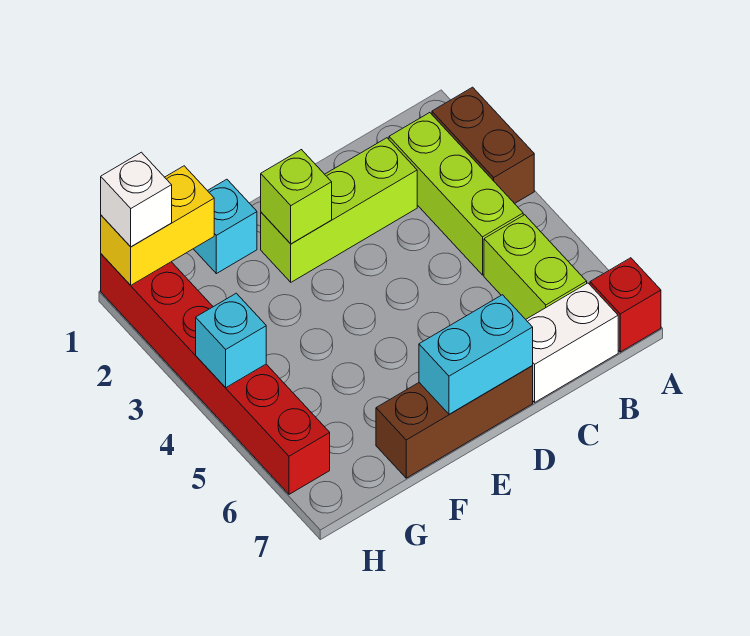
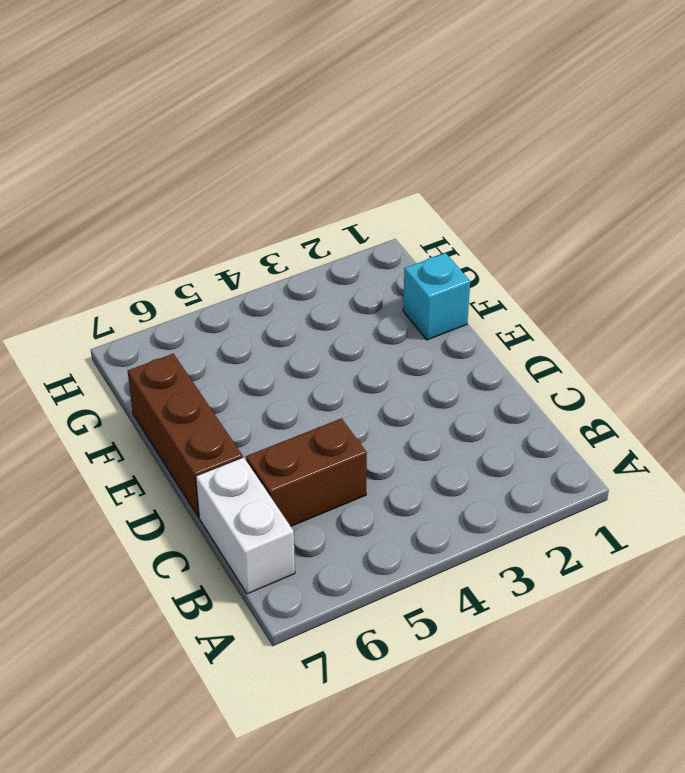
brown brick C5:C6 level 1 -> brown brick A2:A3 level 1
none -> red brick A7 level 1
none -> lime brick B2:B4 level 1
none -> lime brick B5:B6 level 1

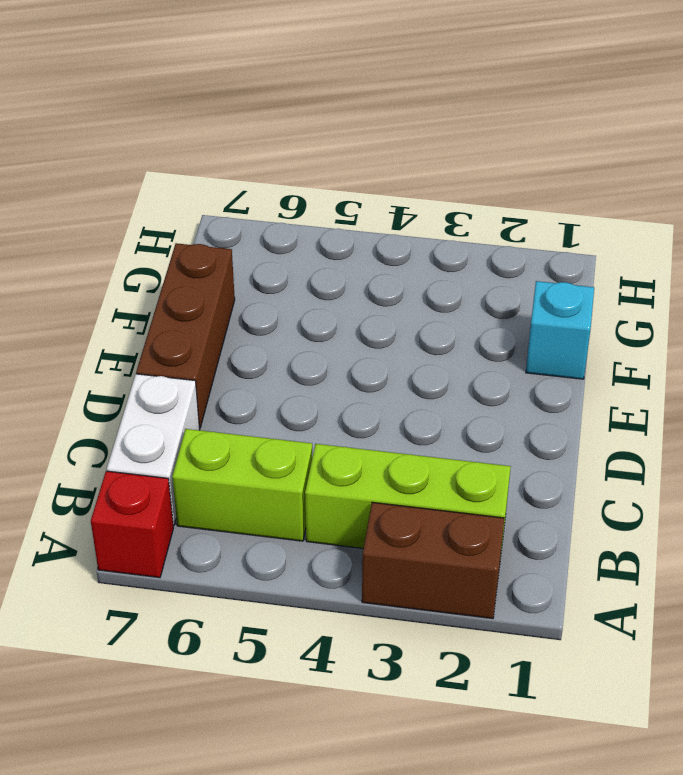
none -> lime brick C2:E2 level 1
none -> red brick H1:H6 level 1
none -> cyan brick D7:E7 level 2

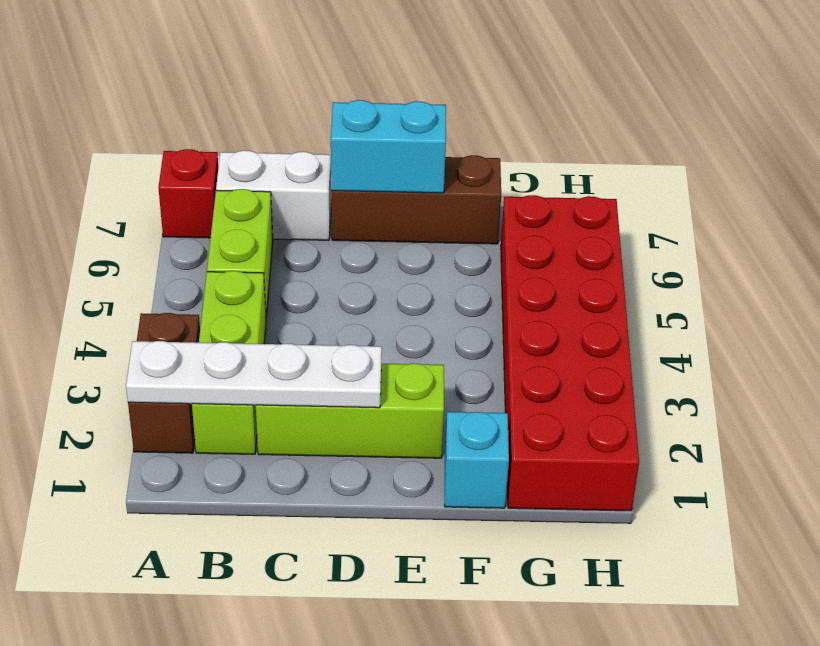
white plate A2:D2 level 2 -> none
red brick G1:H6 level 1 -> red brick H1:H6 level 1
none -> lime brick E2 level 2
none -> yellow brick G1:H1 level 2
none -> cyan brick H4 level 2

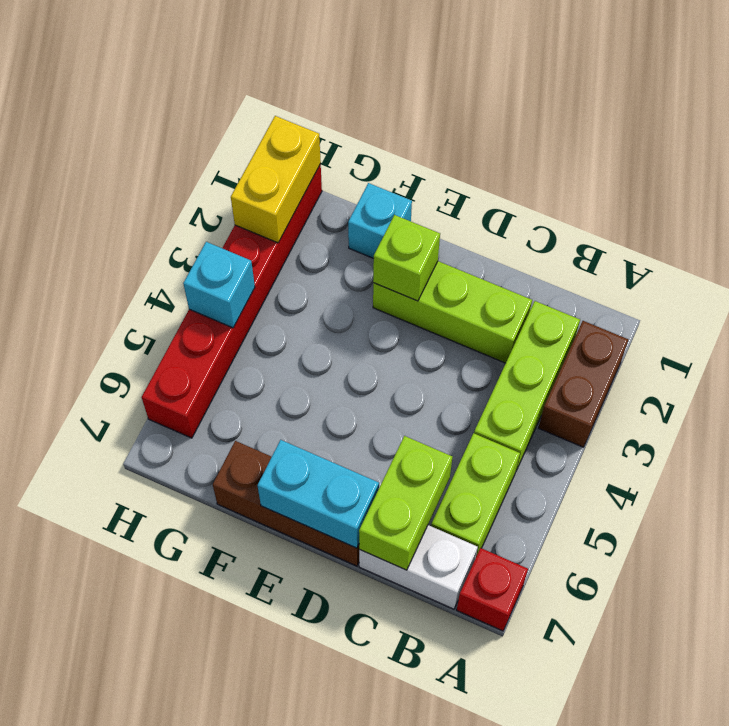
lime brick C6:C7 level 2 -> none
yellow brick H1:H2 level 2 -> yellow brick G1:H1 level 2
none -> white brick H1 level 3

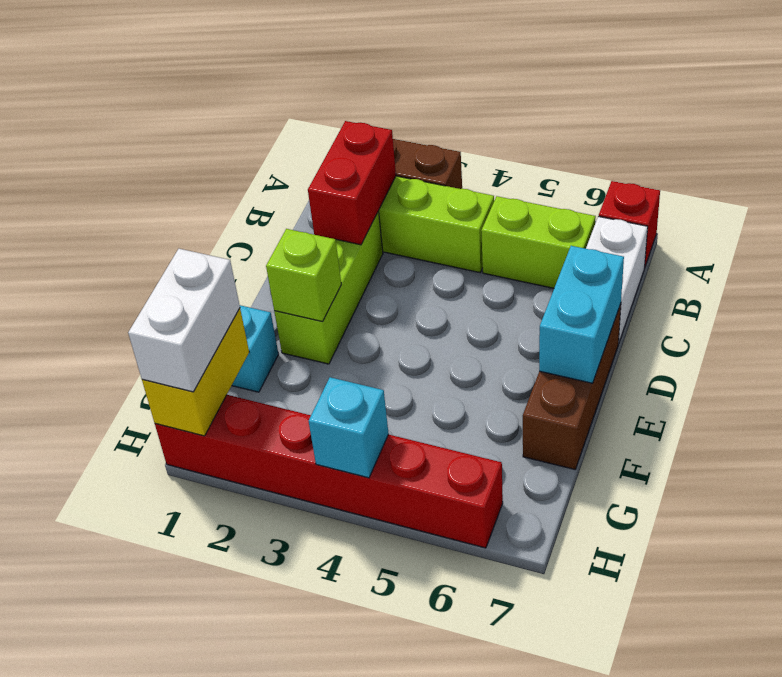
red brick B2:C2 level 2 -> none
white brick G1:H1 level 3 -> white brick H1 level 3

